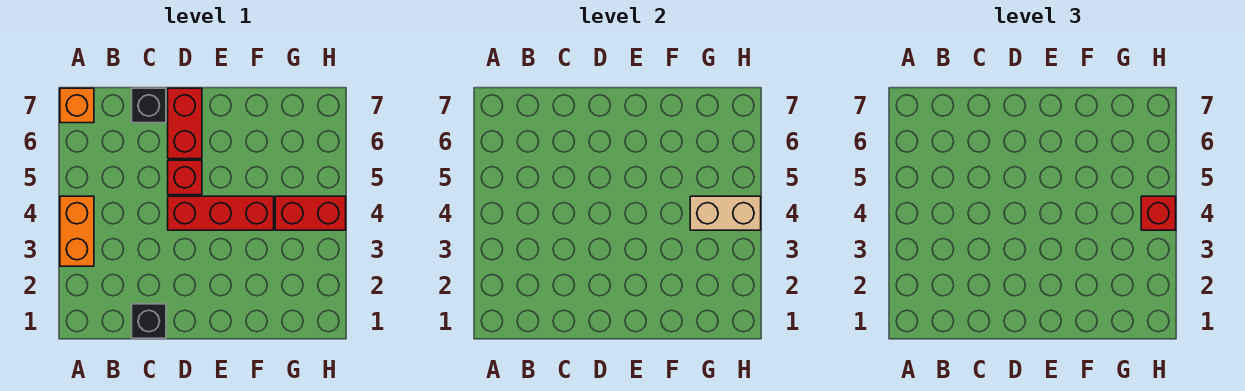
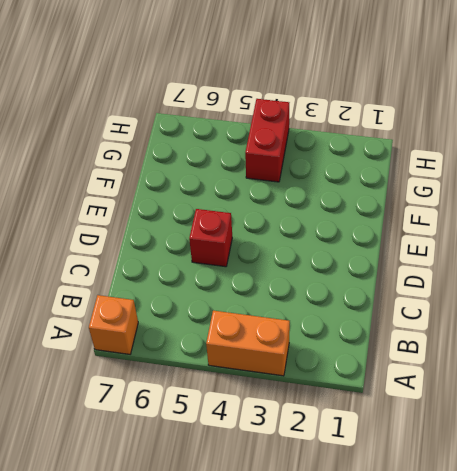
none -> black brick C1 level 1
none -> black brick C7 level 1

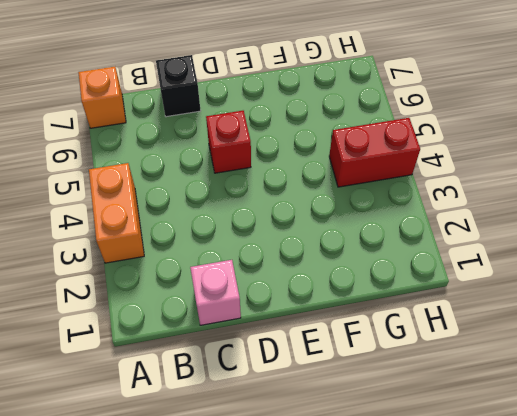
pink brick C1 level 1 -> black brick C1 level 1
none -> red brick D4:F4 level 1
none -> red brick D6:D7 level 1

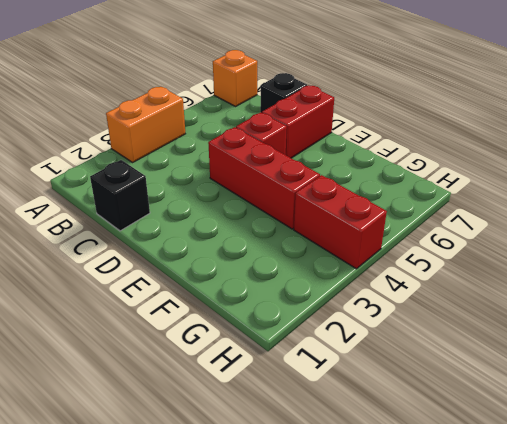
none -> tan brick G4:H4 level 2
none -> red brick H4 level 3

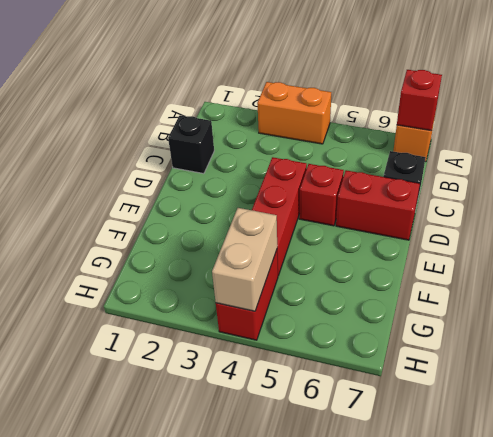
red brick A7 level 2 -> red brick H4 level 3

